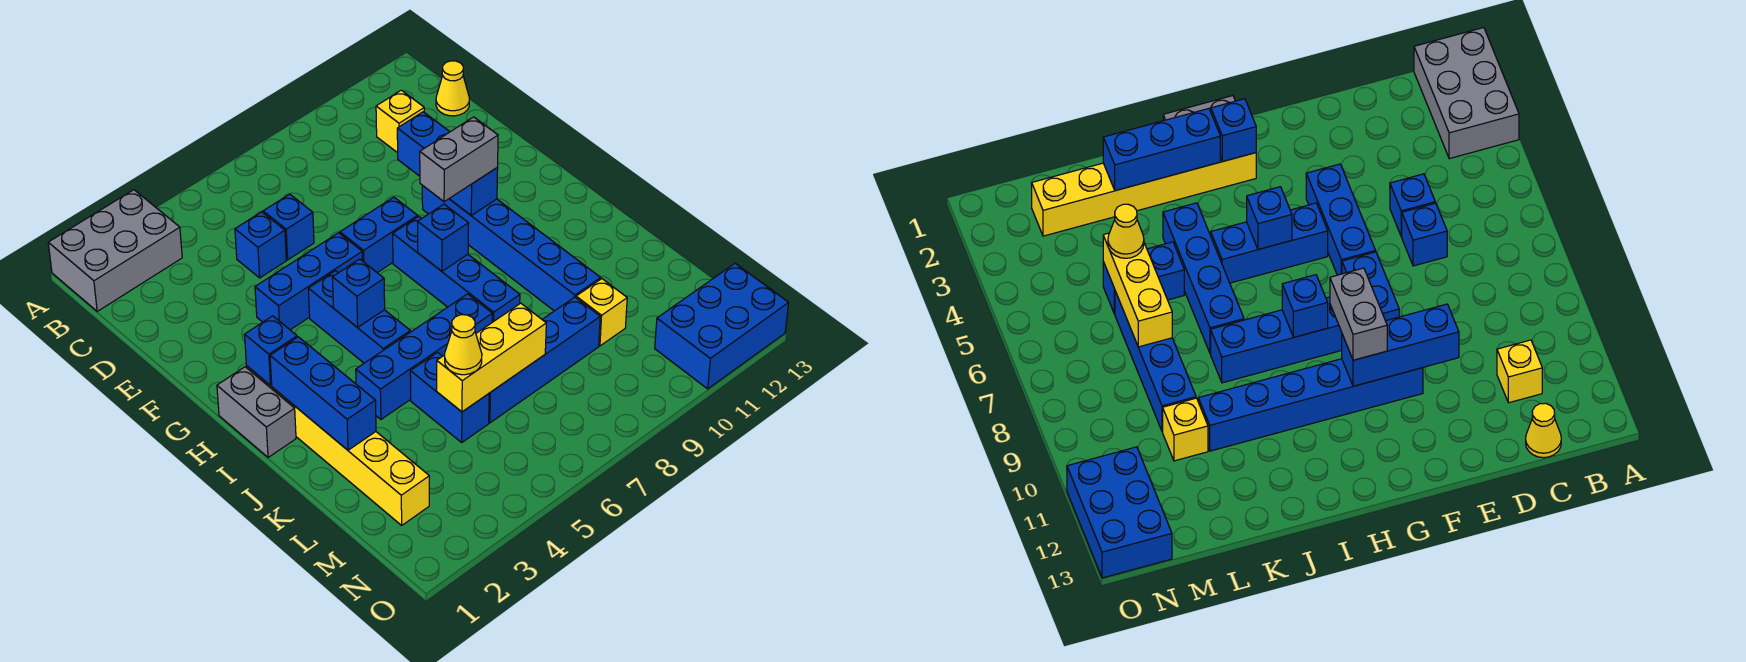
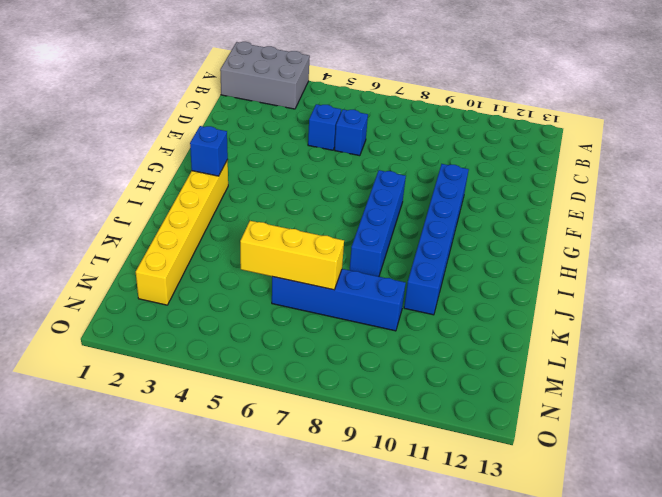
none -> yellow brick C11 level 1
none -> yellow cone C13 level 1
none -> blue brick F4:F6 level 1

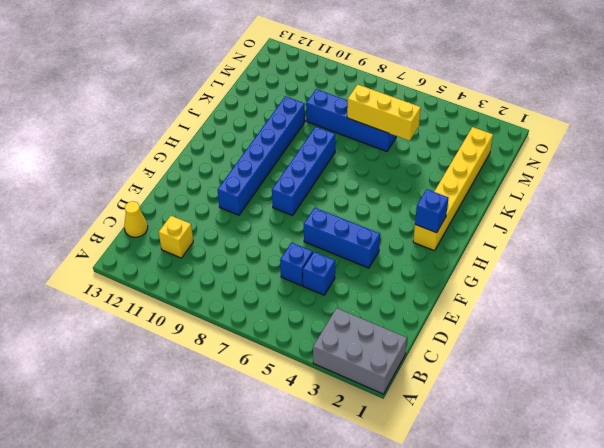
none -> blue brick F7:F8 level 1
none -> blue brick G5:I5 level 1
none -> grey brick H1:I1 level 1

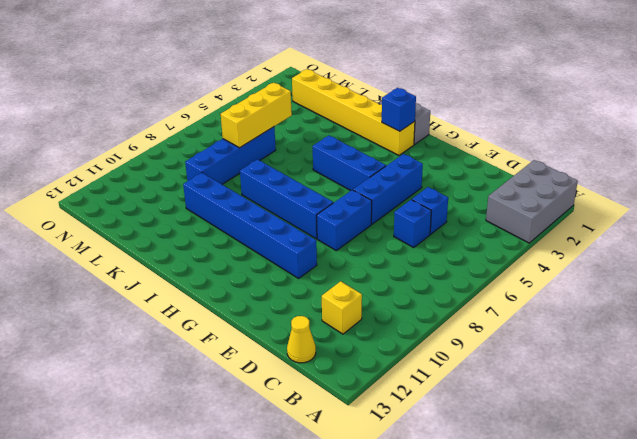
none -> blue brick J4:J7 level 1
none -> blue brick K5:L5 level 1
none -> yellow brick L10 level 1

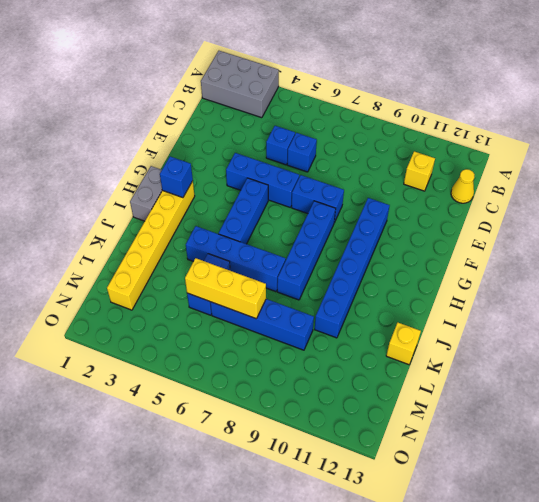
yellow brick K13 level 1 -> yellow brick L10 level 1
none -> blue brick N11:O13 level 1
none -> blue brick E10:G10 level 2
none -> blue brick H5 level 2

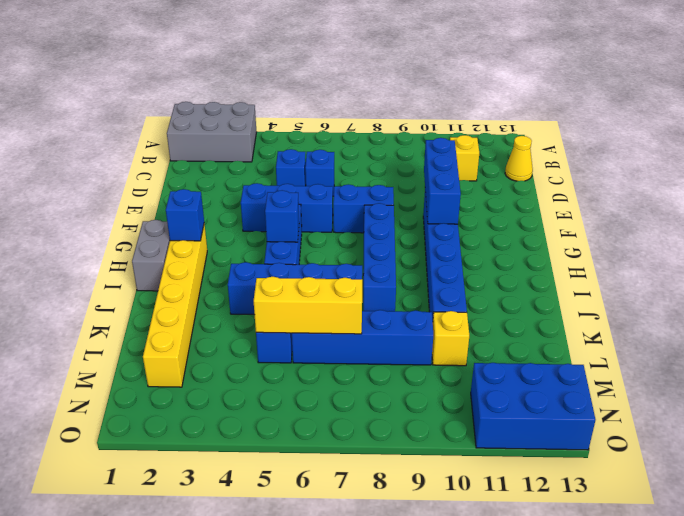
none -> blue brick H8 level 2
none -> blue brick I2:K2 level 2
none -> grey brick G9:G10 level 3

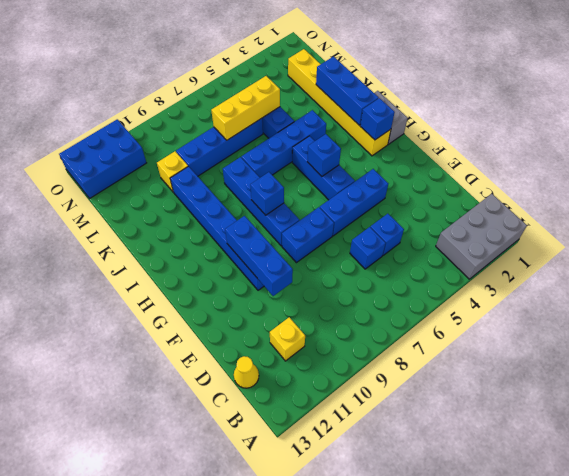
none -> grey brick G9:G10 level 3
none -> yellow cone L5 level 3

